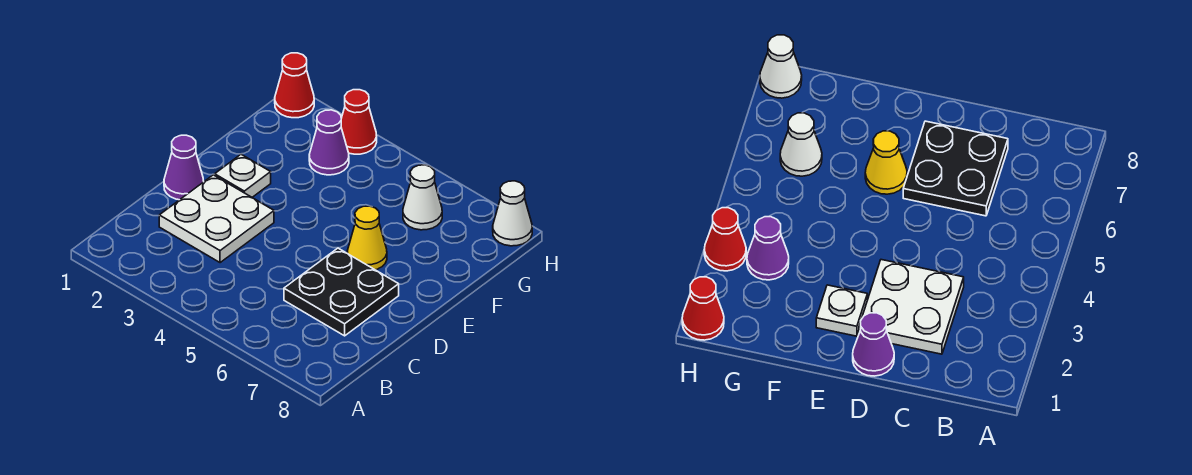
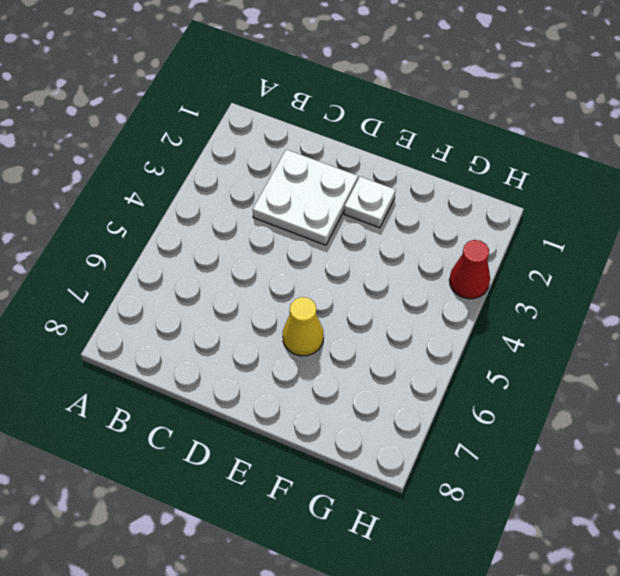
none -> black plate C6:D7 level 1
none -> purple cone D1 level 1

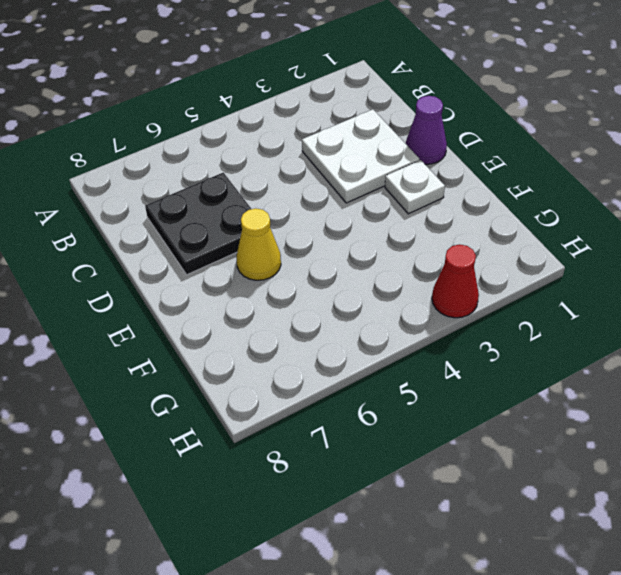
none -> purple cone G3 level 1
none -> white cone G6 level 1

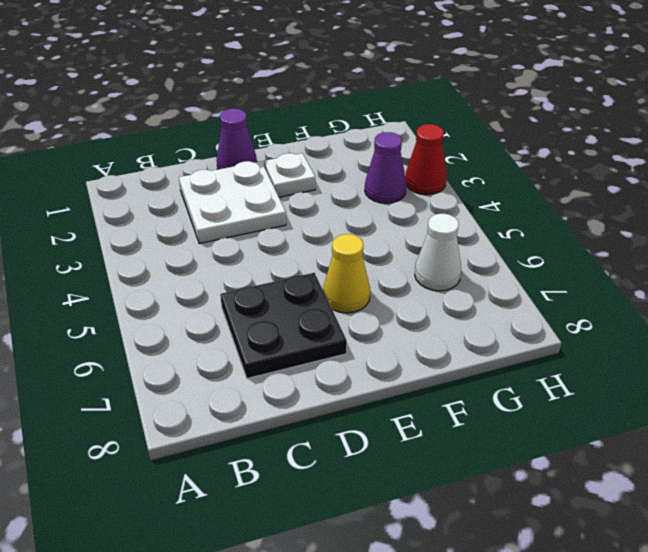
none -> red cone H1 level 1
none -> white cone H8 level 1

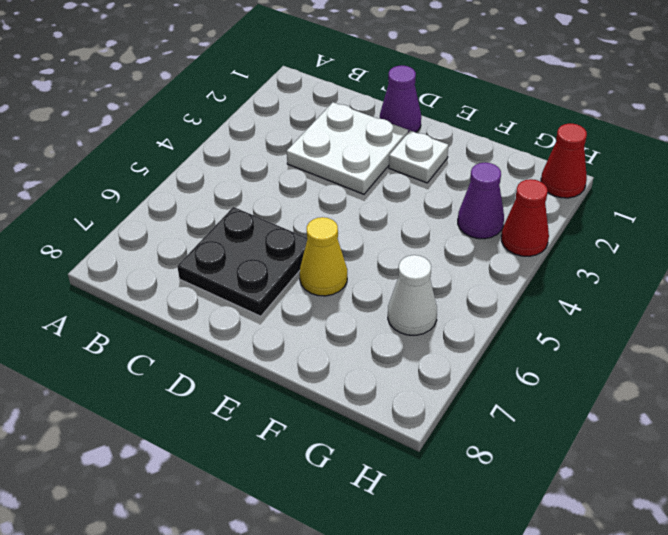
none -> white cone H8 level 1

